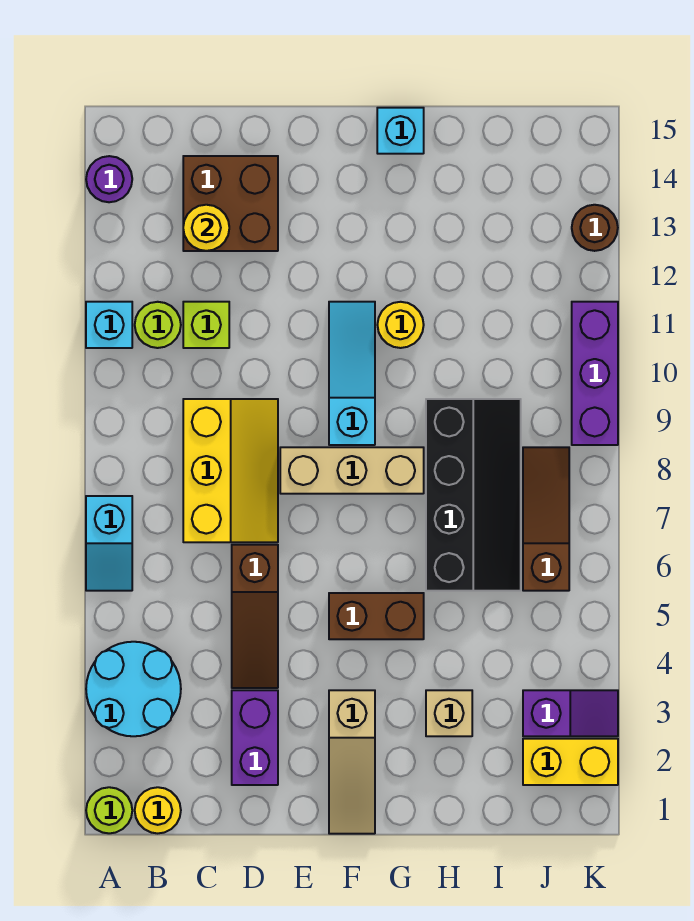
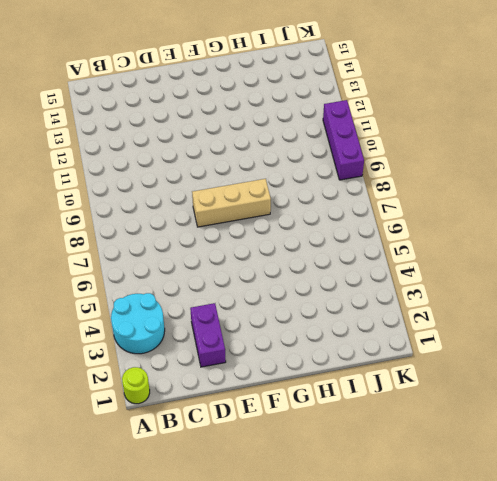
none -> cyan slope A6:A7 level 1 top 7
none -> cyan brick A11 level 1
none -> purple round brick A14 level 1

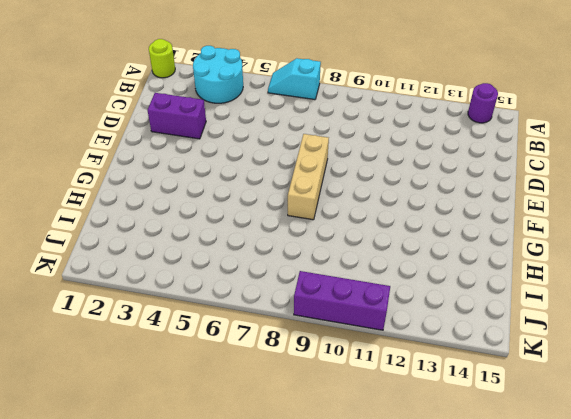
none -> cyan brick A11 level 1
none -> yellow round brick B1 level 1
none -> lime round brick B11 level 1

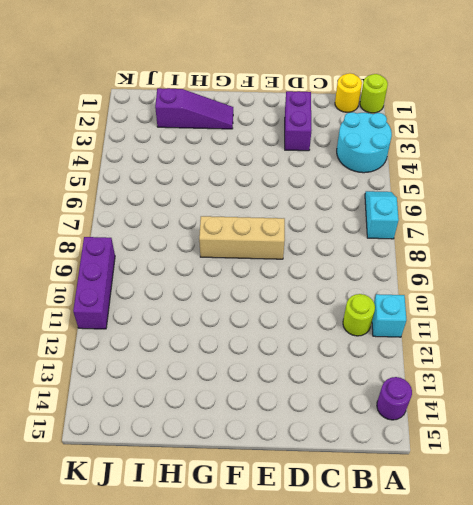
purple slope G2:I2 level 1 top I -> none
none -> yellow slope C7:D9 level 1 top C
none -> lime brick C11 level 1
none -> brown brick C13:D14 level 1

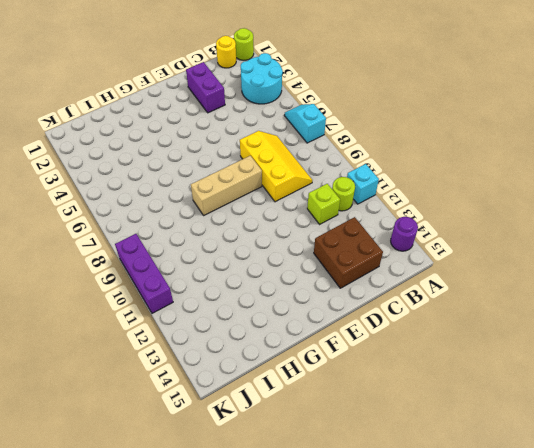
yellow slope C7:D9 level 1 top D -> yellow slope C7:D9 level 1 top C
none -> brown slope D4:D6 level 1 top 6
none -> tan slope F1:F3 level 1 top 3
none -> brown brick F5:G5 level 1

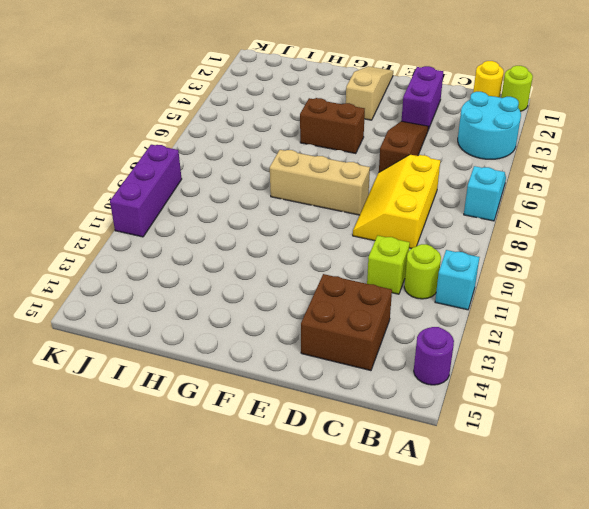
none -> cyan slope F9:F11 level 1 top 9
none -> yellow round brick G11 level 1
none -> cyan brick G15 level 1

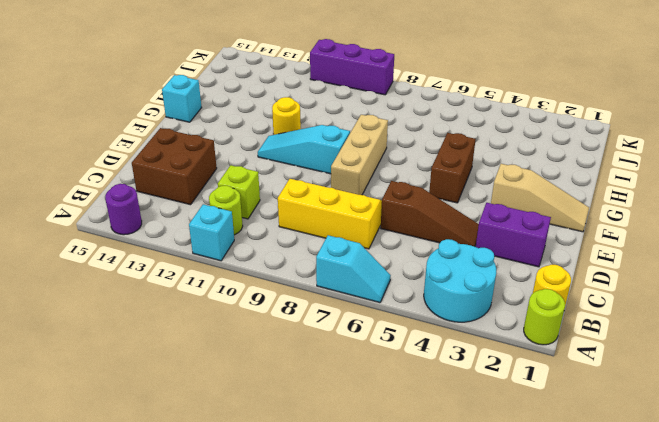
none -> tan brick H3 level 1
none -> black slope H6:I9 level 1 top H
none -> yellow brick J2:K2 level 1

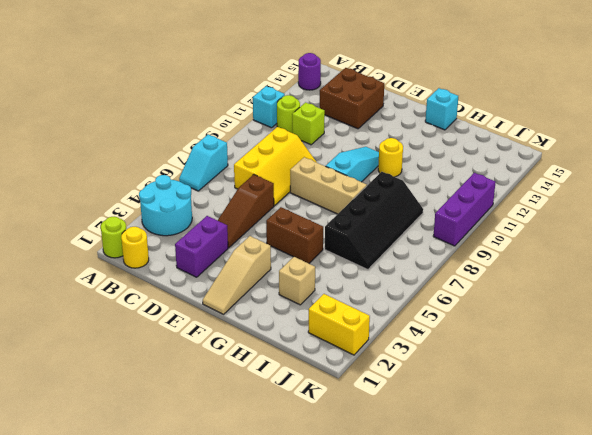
none -> purple slope J3:K3 level 1 top J
none -> brown slope J6:J8 level 1 top 6
none -> brown round brick K13 level 1

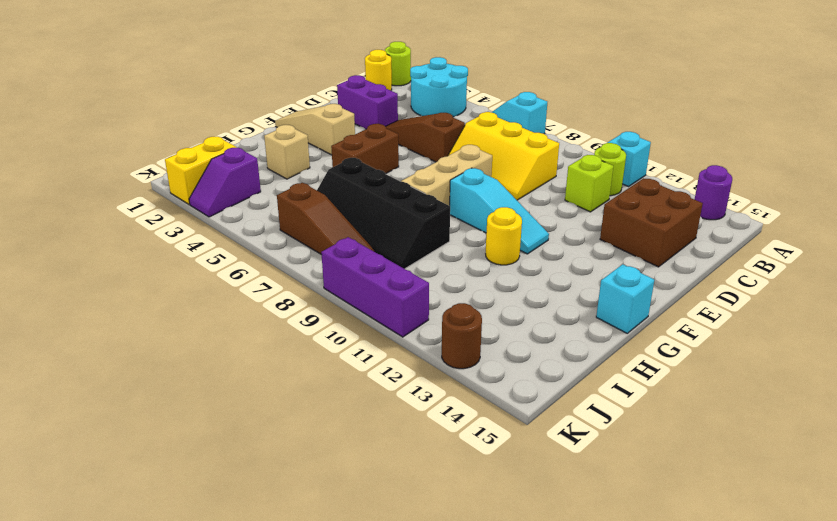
none -> yellow round brick C13 level 2

